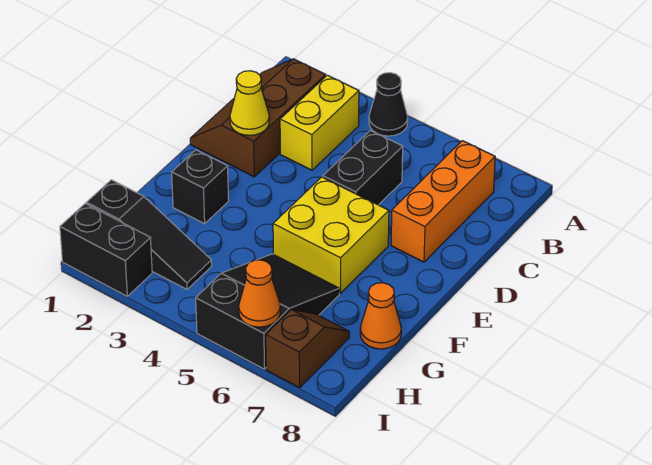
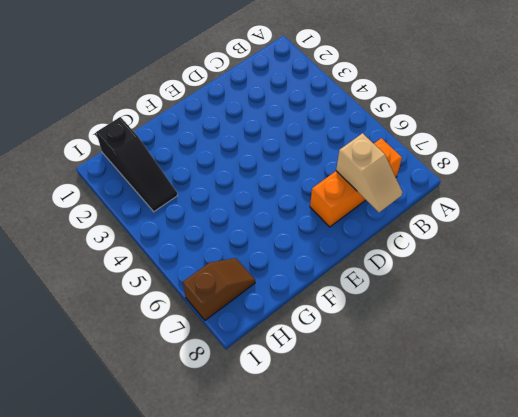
tan slope C7:C8 level 2 top 7 -> none
none -> black cone A4 level 1
none -> brown slope B1:D2 level 1 top 2
none -> yellow brick B3:C3 level 1

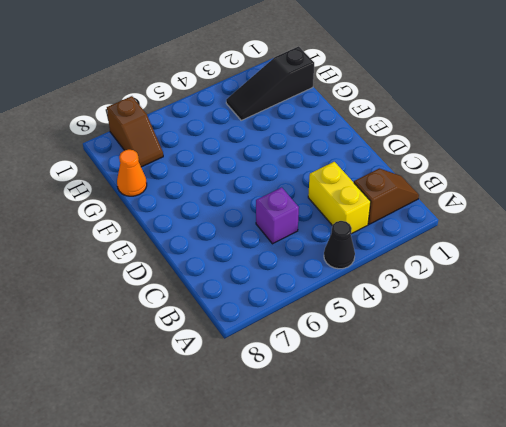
brown slope B1:B2 level 1 top 2 -> brown slope B1:D2 level 1 top 2
purple brick C5 level 1 -> black brick C5:D5 level 1
none -> orange brick B7:D7 level 1
none -> yellow brick E5:F6 level 1
none -> black brick F2 level 1

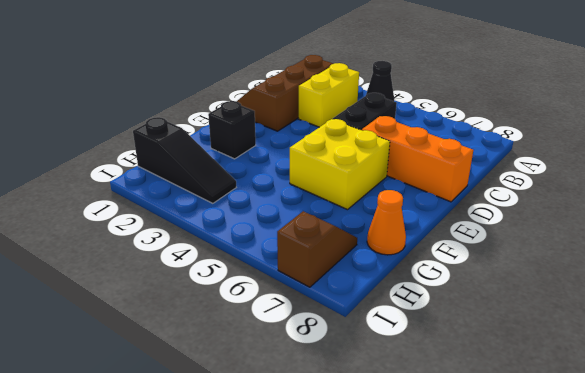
orange brick D6:D8 level 1 -> orange brick B7:D7 level 1
none -> black slope G5:I6 level 1 top I
none -> black brick I1:I2 level 1
none -> yellow cone D2 level 2

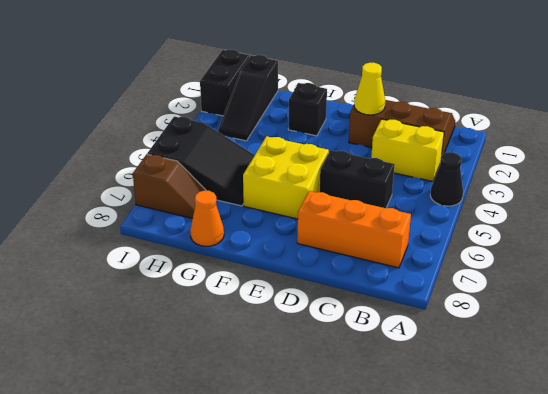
none -> orange cone I6 level 2

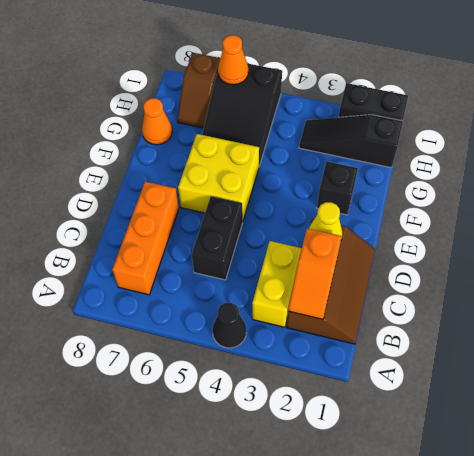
orange slope B2:C2 level 2 top C -> none

